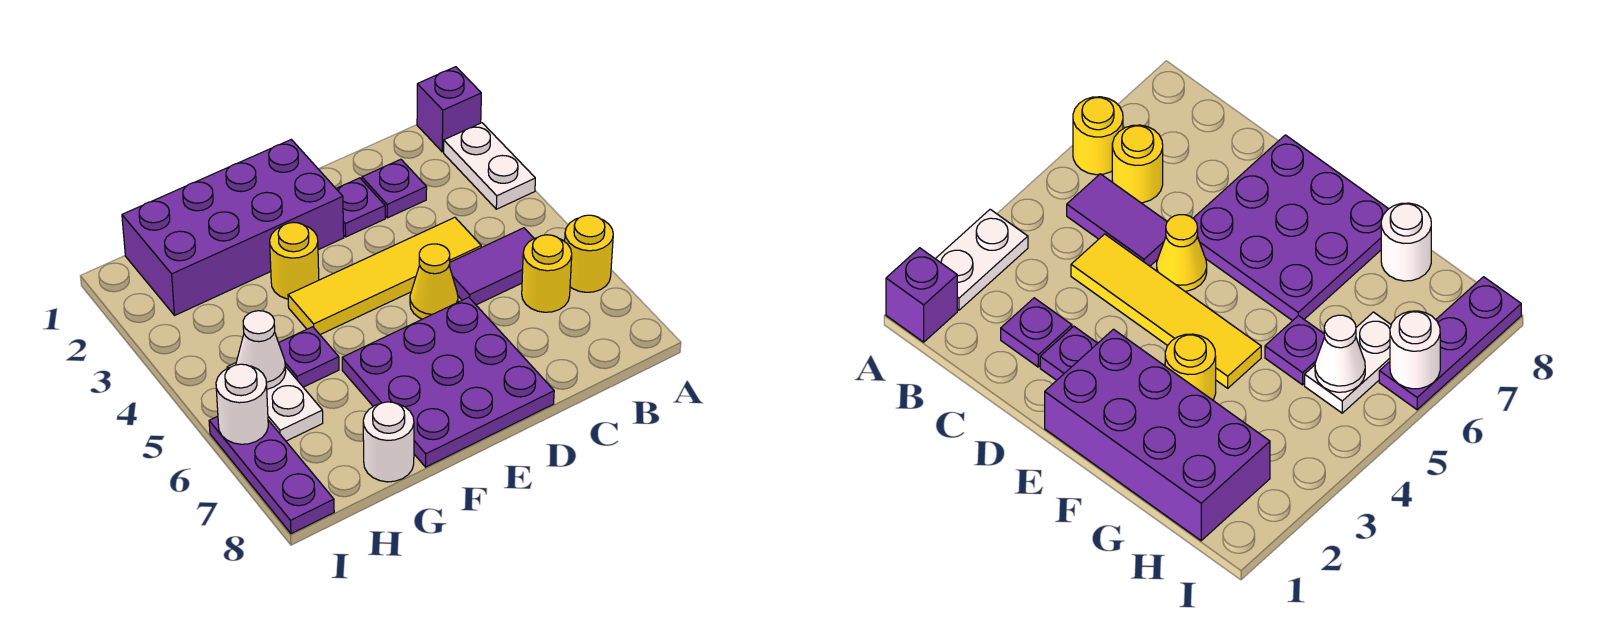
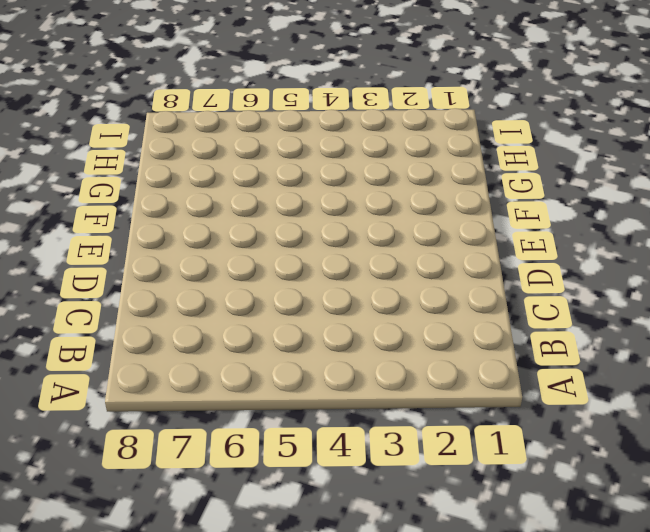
none -> purple brick A1 level 1
none -> white plate A2:A3 level 1
none -> yellow round brick A6 level 1

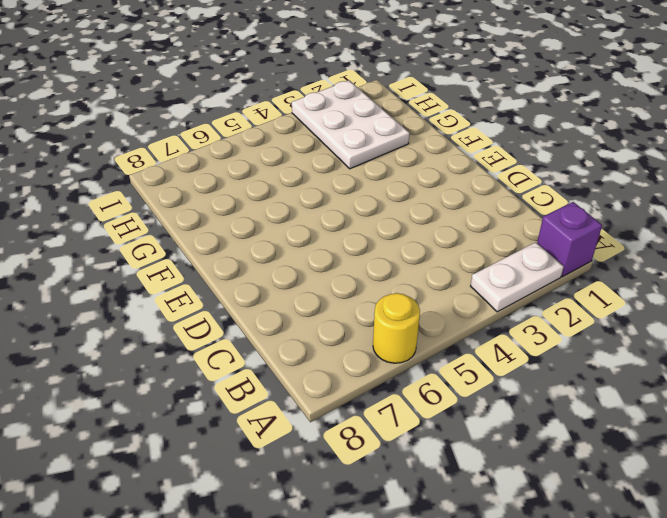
white plate G2:I3 level 1 -> purple brick E1:H2 level 1
none -> purple tile B5:C5 level 1
none -> yellow round brick B6 level 1
none -> purple plate C2 level 1

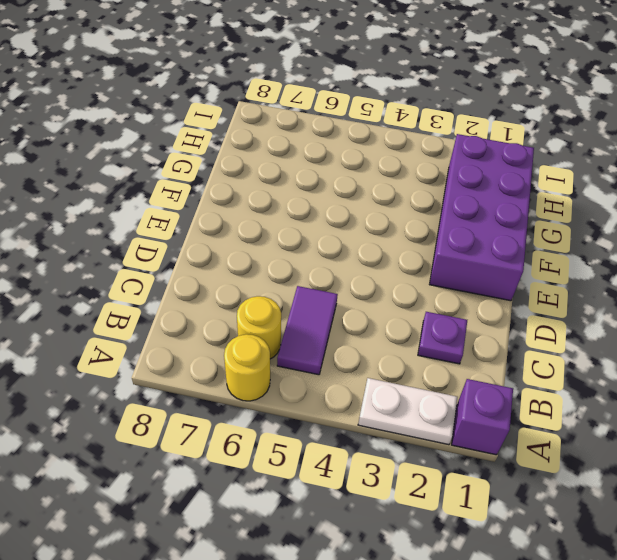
none -> yellow tile C4:F4 level 1
none -> purple plate D2 level 1
none -> yellow cone D5 level 1

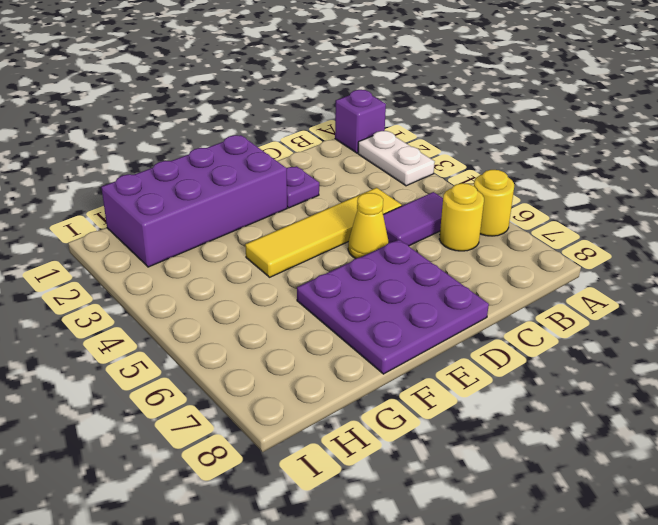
none -> purple plate C2 level 1
none -> yellow round brick F3 level 1
none -> purple plate G5 level 1

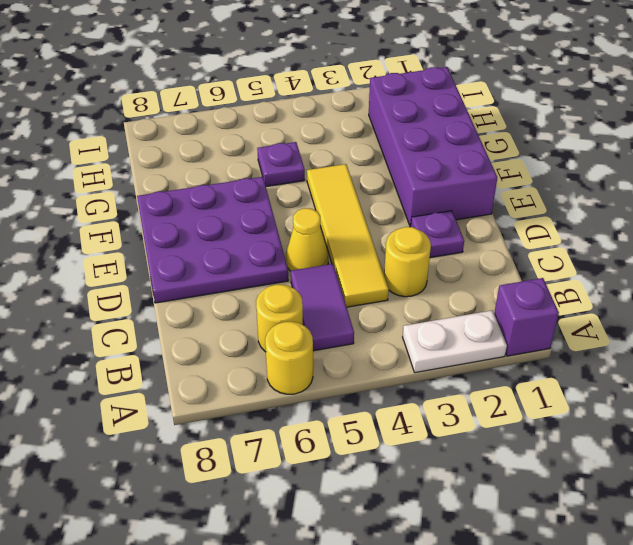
yellow round brick C3 level 1 -> yellow round brick F3 level 1
none -> purple plate C2 level 1
none -> white round brick G8 level 1
none -> white plate H5:H6 level 1

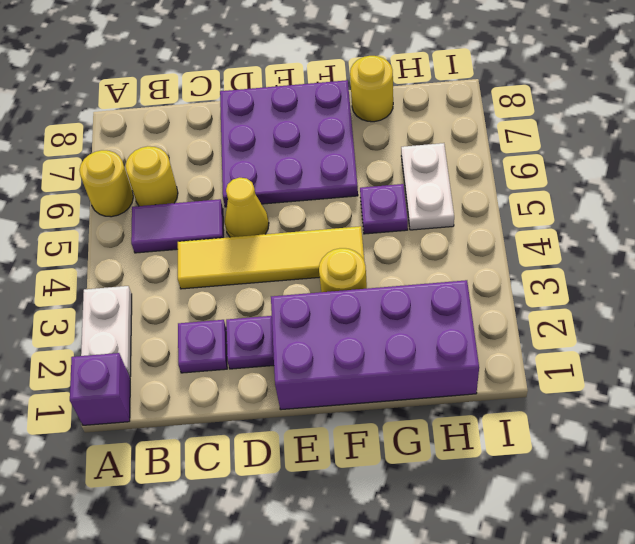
yellow round brick G8 level 1 -> white round brick G8 level 1
none -> purple plate I6:I8 level 1
none -> white cone H5 level 2
none -> white round brick I6 level 2

